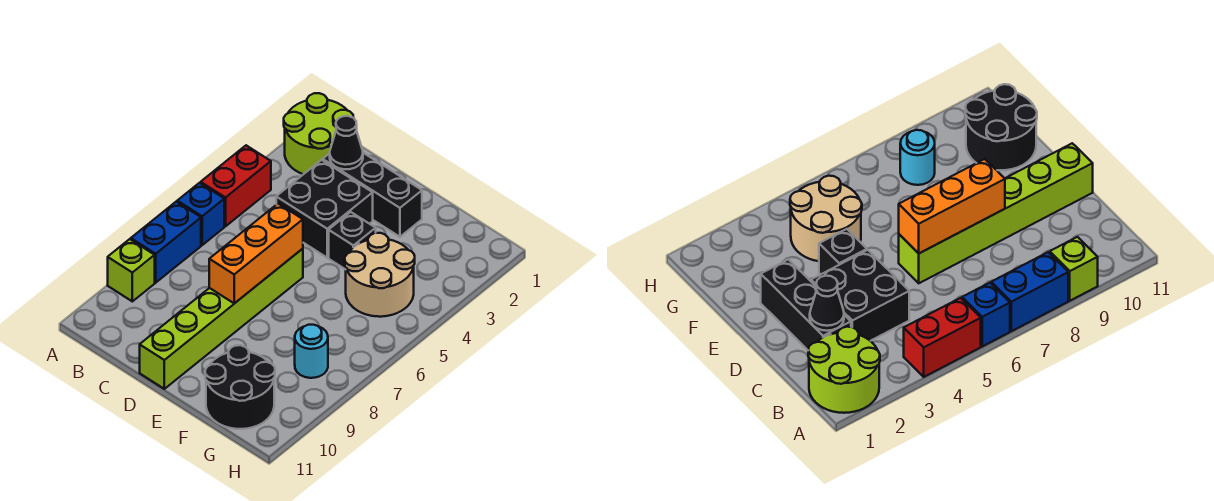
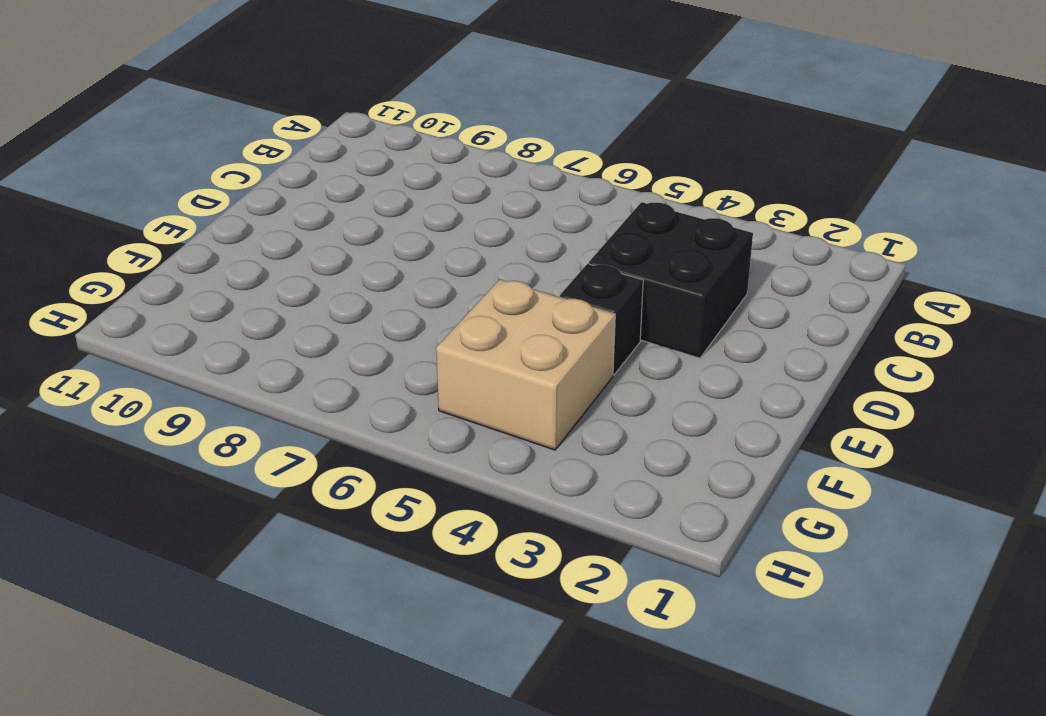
tan brick F4:G5 level 1 -> tan round brick F4:G5 level 1
none -> lime round brick A1:B2 level 1
none -> red brick A4:A5 level 1
none -> blue brick A6 level 1

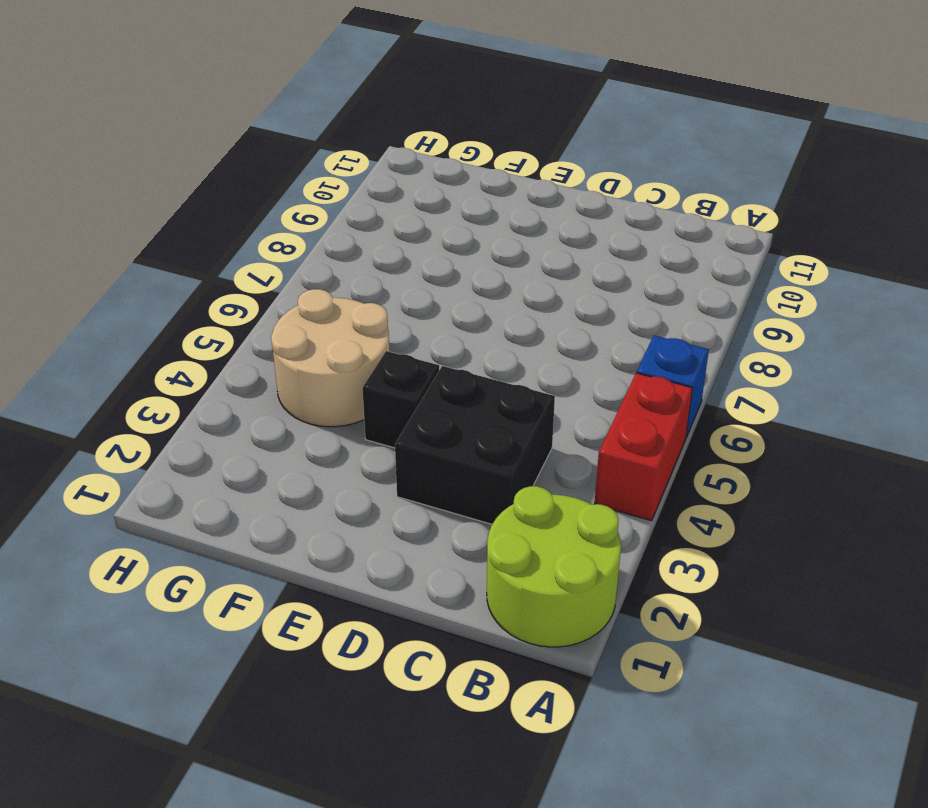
none -> blue brick A7:A8 level 1
none -> lime brick A9 level 1
none -> black brick C2:E2 level 1

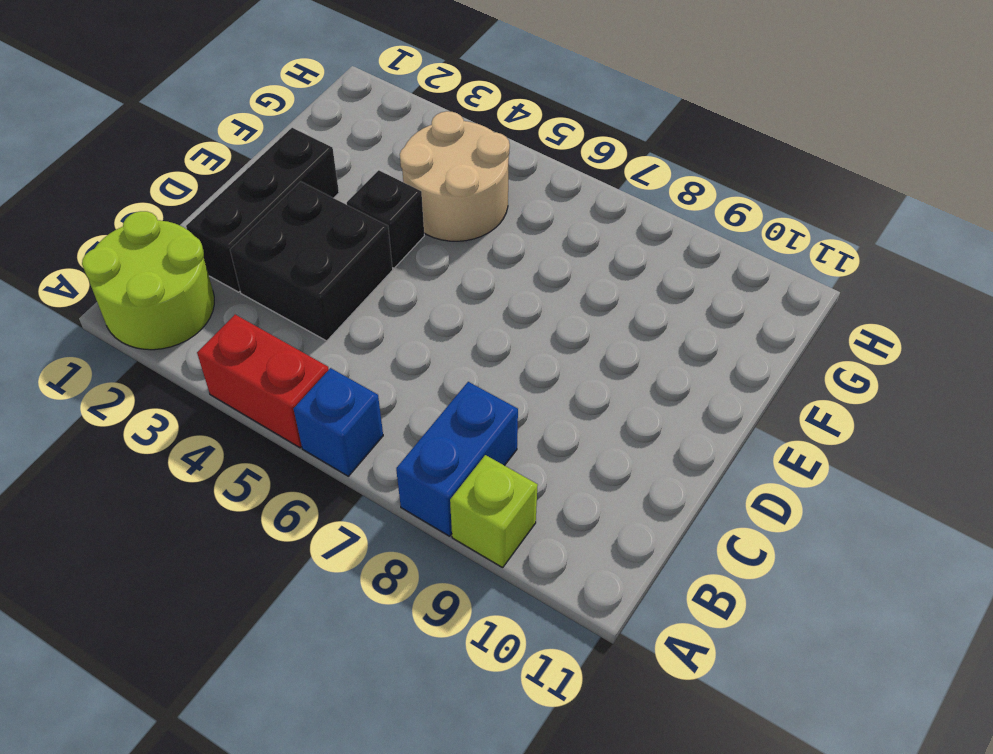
blue brick A8:B8 level 1 -> blue brick A7:A8 level 1
none -> lime brick D6:D11 level 1
none -> black round brick F10:G11 level 1
none -> cyan round brick G8 level 1

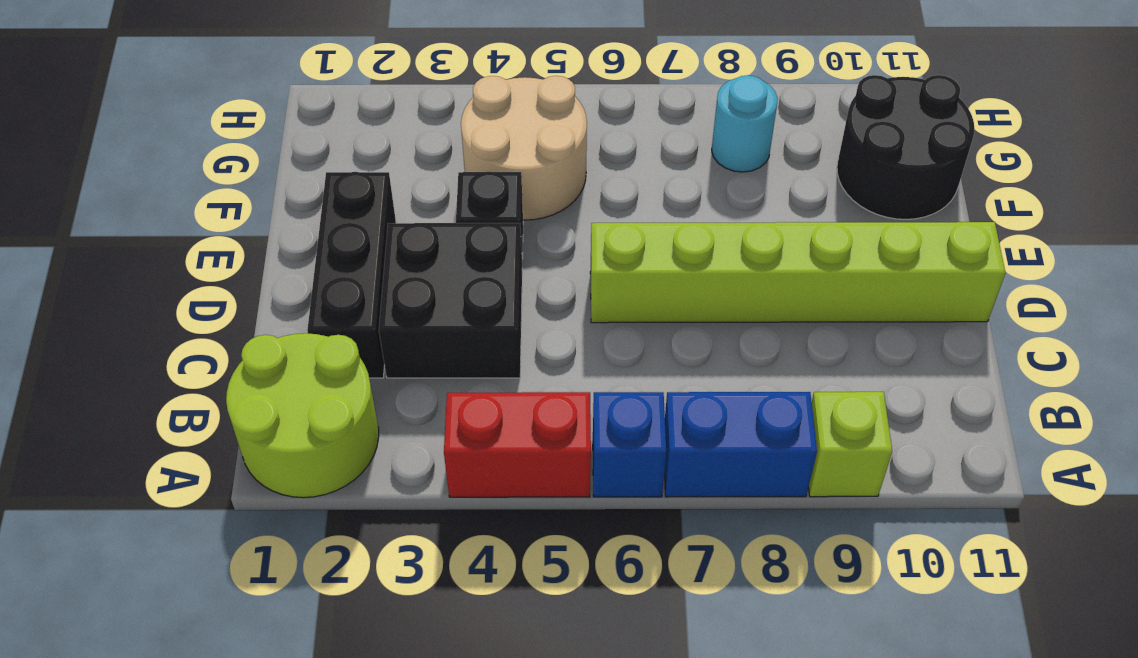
none -> black cone C2 level 2
none -> orange brick D6:D8 level 2

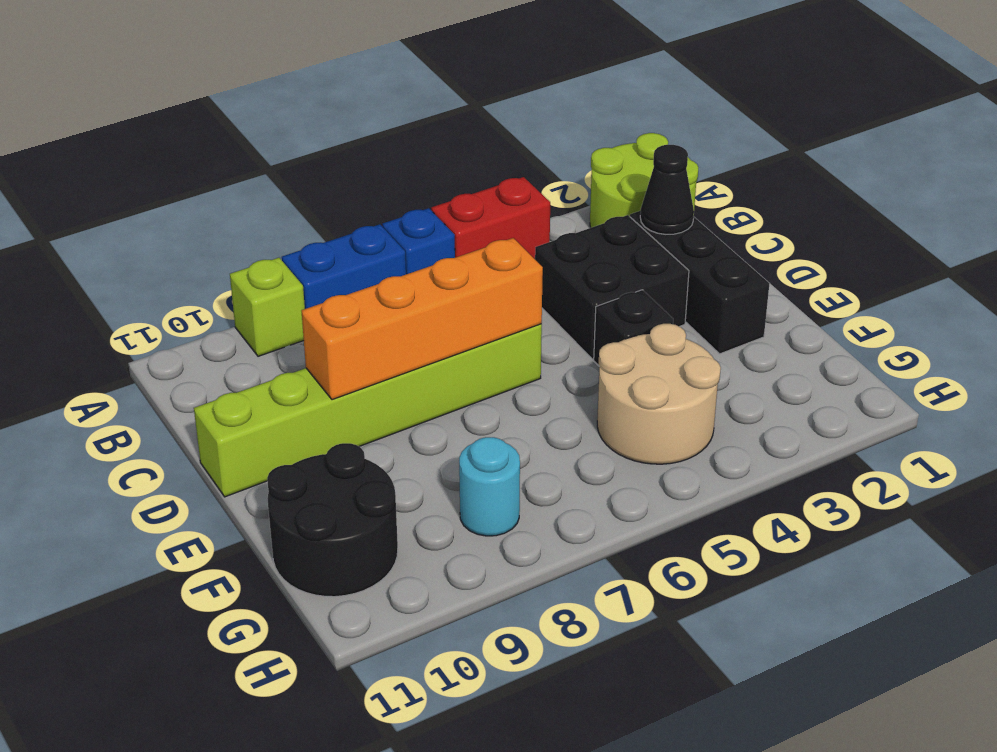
orange brick D6:D9 level 2 -> orange brick D6:D8 level 2

